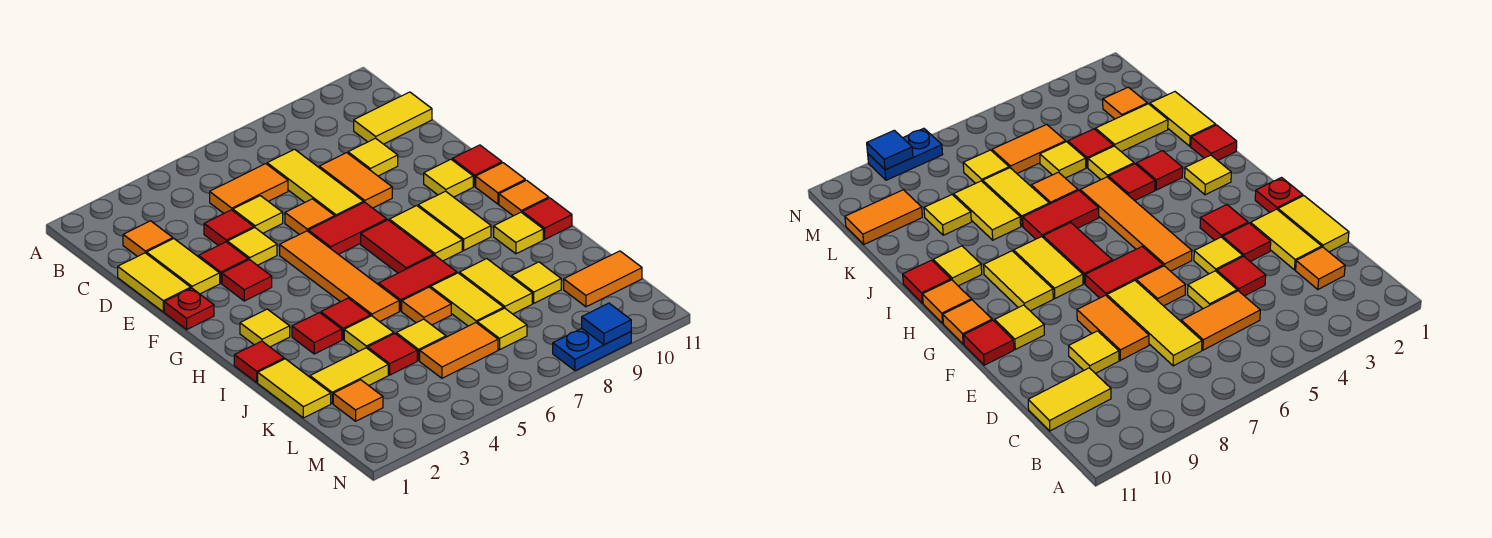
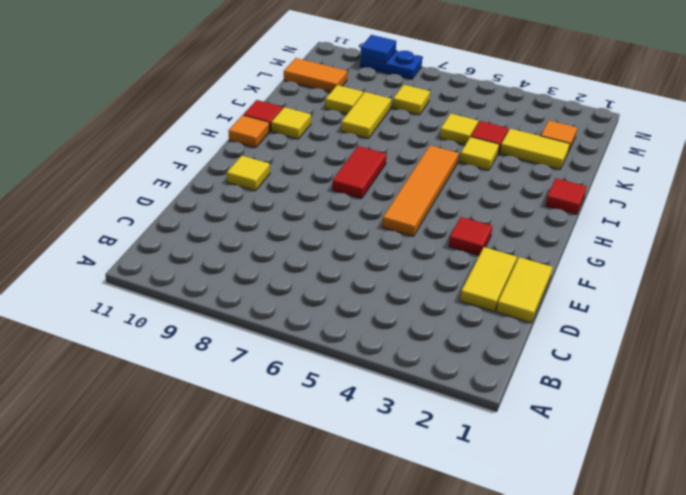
none -> orange tile C2 level 1
none -> orange tile C5:C6 level 1
none -> yellow tile C7:E7 level 1
none -> yellow tile C10:C11 level 1

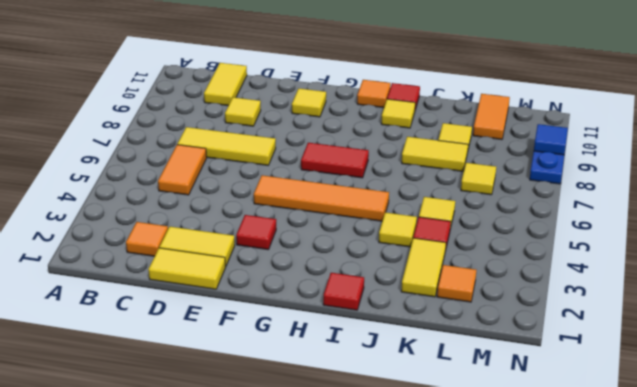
none -> red tile D4 level 1
none -> yellow tile D5 level 1
none -> orange tile D8:E8 level 1
none -> red tile E3 level 1

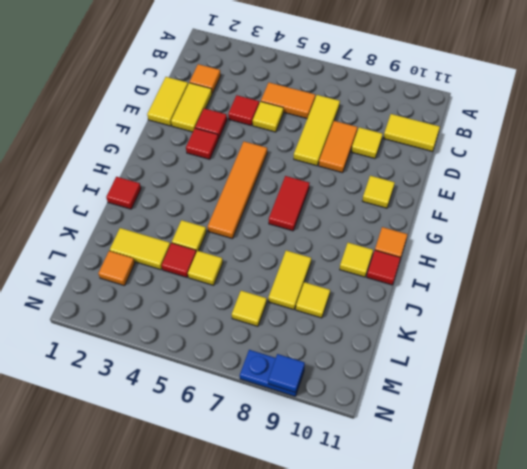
none -> yellow tile E4 level 1
none -> orange tile E6 level 1
none -> red plate F1 level 1
none -> red tile F6:F7 level 1

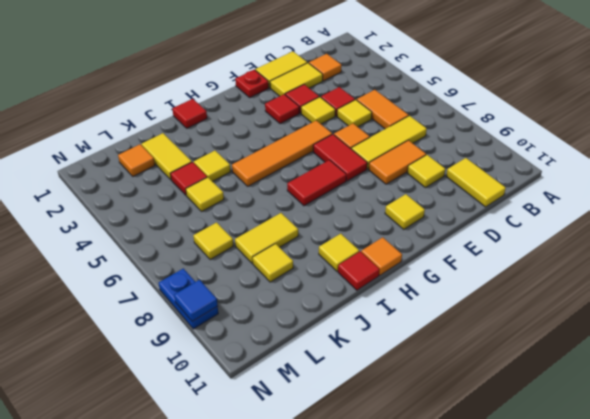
none -> red tile F11 level 1
none -> yellow tile G8:H8 level 1
none -> yellow tile G9:H9 level 1
none -> orange tile G11 level 1

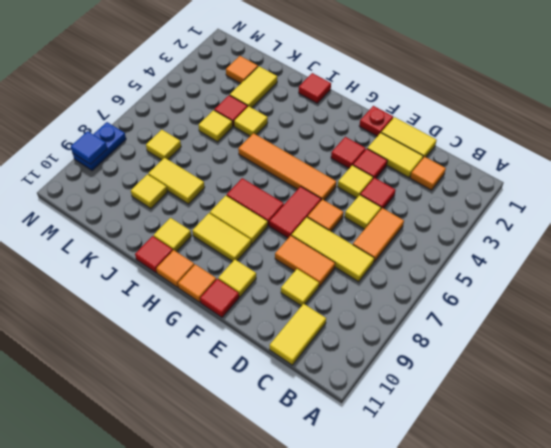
none -> yellow tile H2 level 1
none -> red tile I3 level 1
none -> red tile I4 level 1
none -> red tile I6:I7 level 1

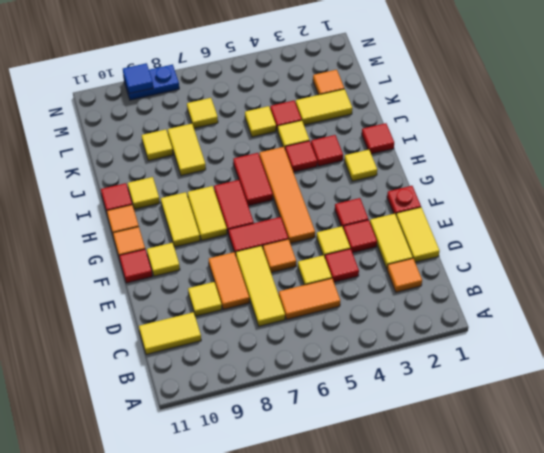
red tile H6:I6 level 1 -> red tile I6:I7 level 1
none -> yellow tile J1:K1 level 1
none -> orange tile J6 level 1
none -> yellow tile J7:K7 level 1
none -> orange tile L5:L6 level 1

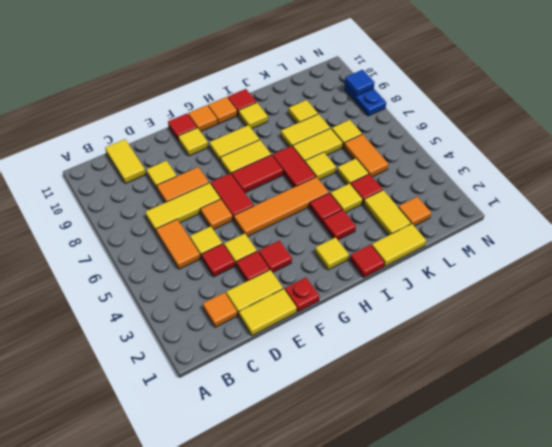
yellow tile J6 level 1 -> orange tile J6 level 1
none -> orange tile L10:L11 level 1

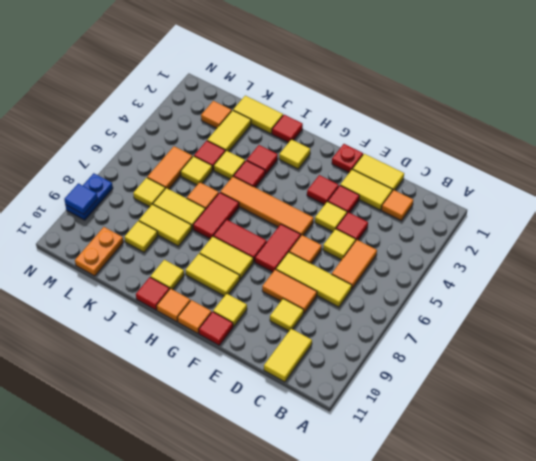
orange plate L10:L11 level 1 -> orange tile L10:L11 level 1

